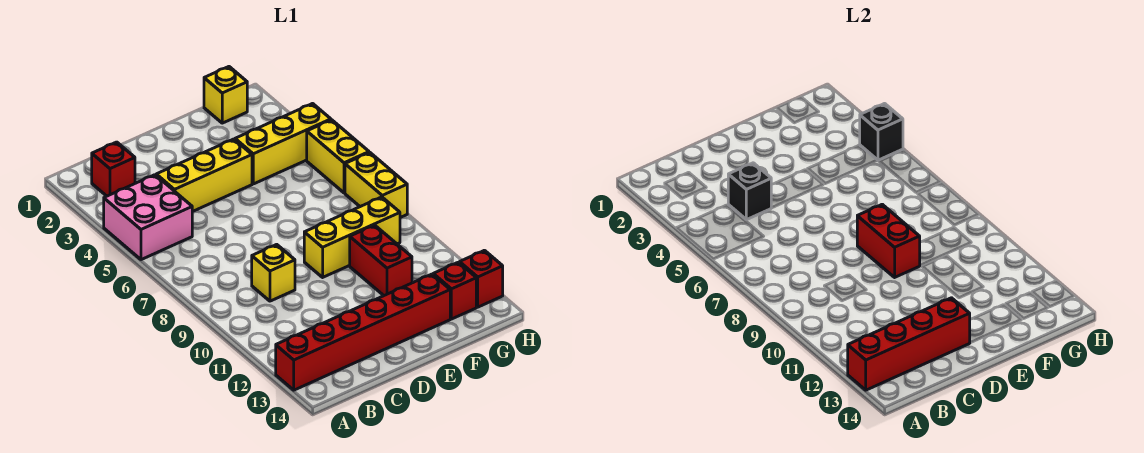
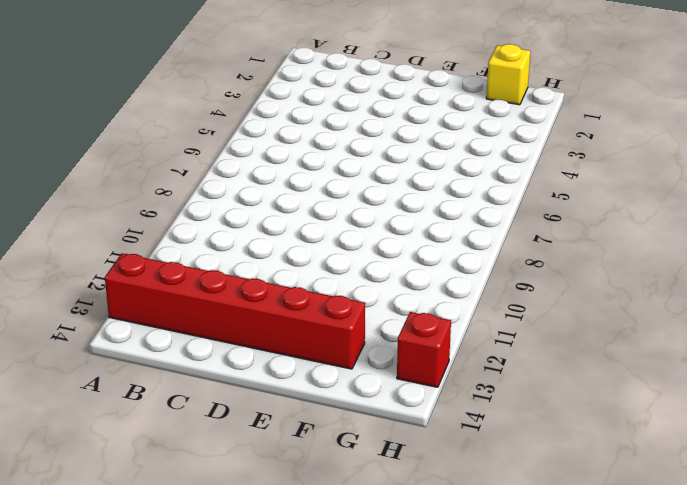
none -> pink brick A4:B5 level 1
none -> red brick B2 level 1
none -> yellow brick C4:E4 level 1

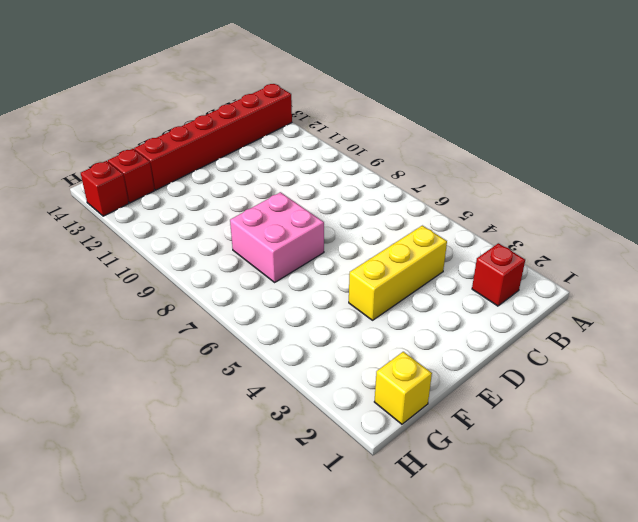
pink brick E7:F8 level 1 -> pink brick A4:B5 level 1
none -> yellow brick C9 level 1
none -> yellow brick E9:G9 level 1
none -> yellow brick F4:H4 level 1

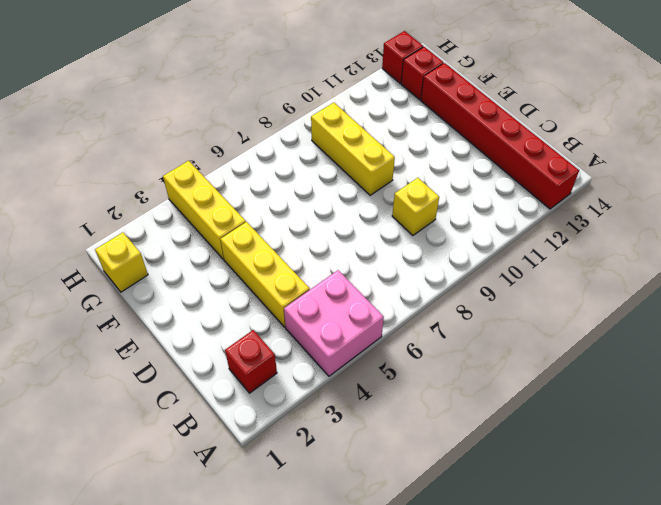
none -> red brick F10:F11 level 1
none -> yellow brick H5:H6 level 1
none -> yellow brick H7:H8 level 1

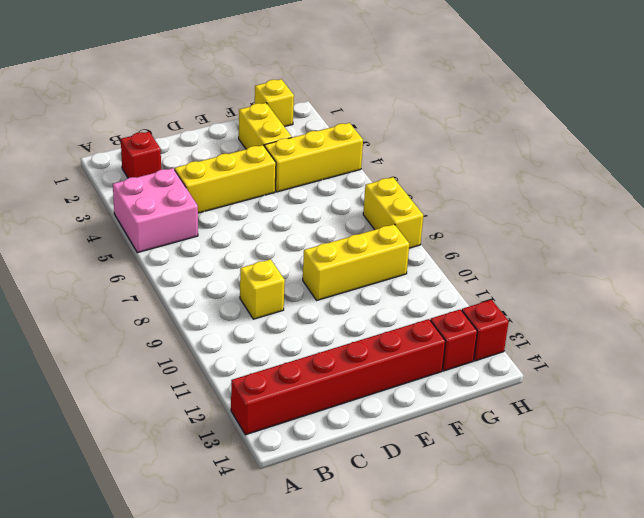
yellow brick F2:F3 level 1 -> yellow brick H5:H6 level 1
none -> red brick F10:F11 level 1
none -> red brick A13:D13 level 2
none -> black brick C4 level 2

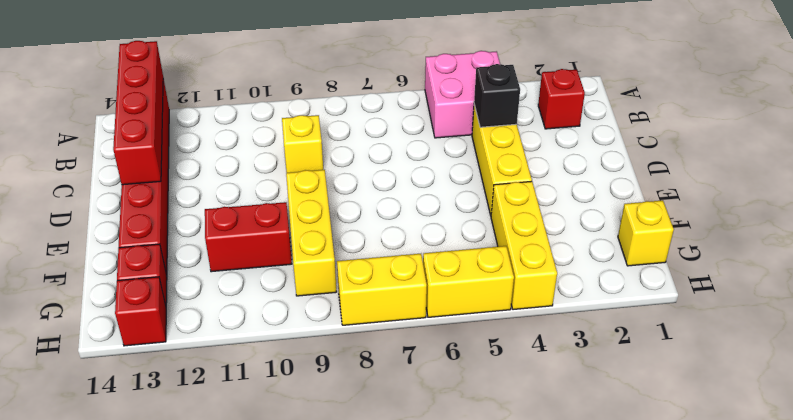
none -> red brick E8:E9 level 2
none -> black brick H4 level 2

